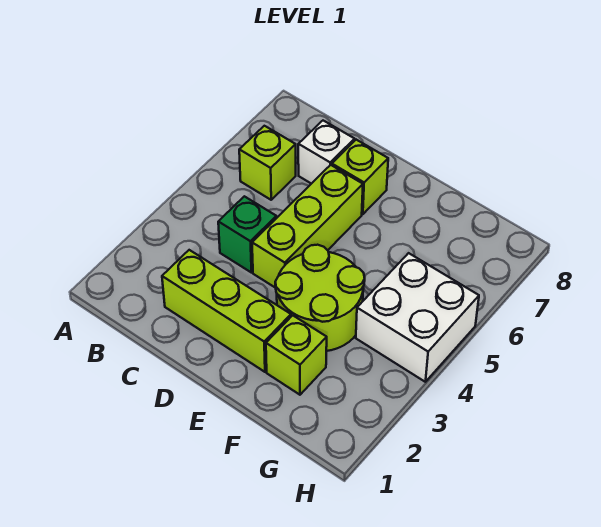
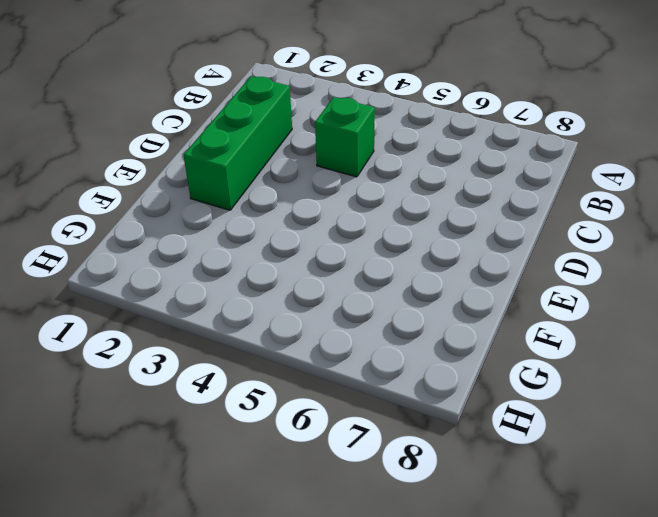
green brick C2:E2 level 1 -> lime brick C2:E2 level 1
none -> lime brick B6 level 1
none -> white brick C7 level 1

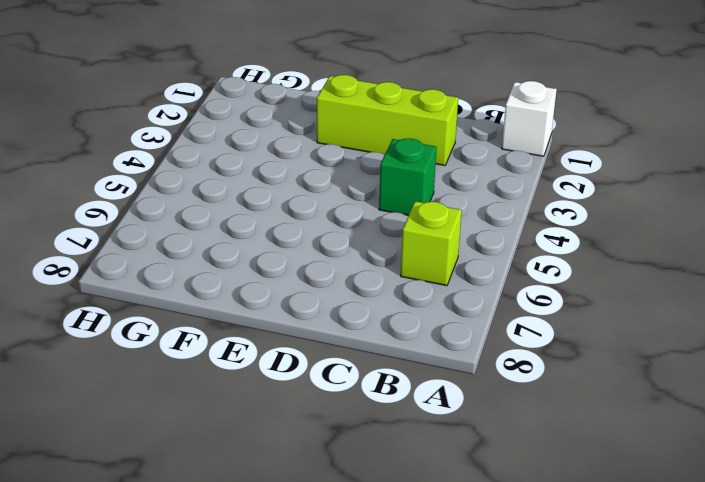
white brick A1 level 1 -> white brick C7 level 1
none -> lime brick D4:D6 level 1
none -> lime brick D7 level 1

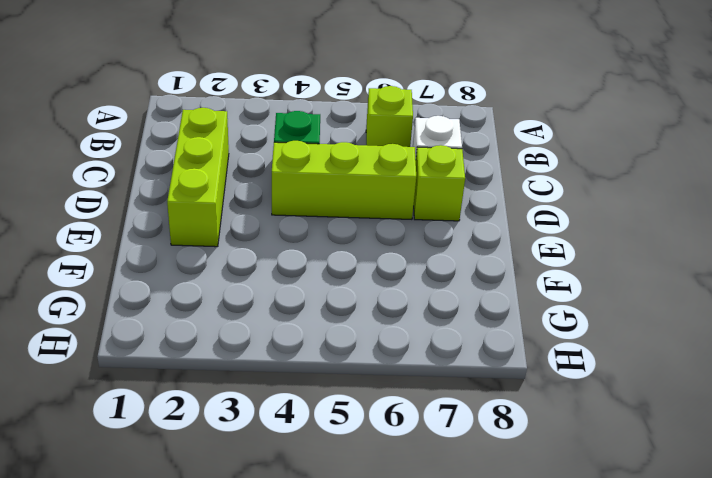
none -> lime round brick E3:F4 level 1
none -> lime brick F2 level 1

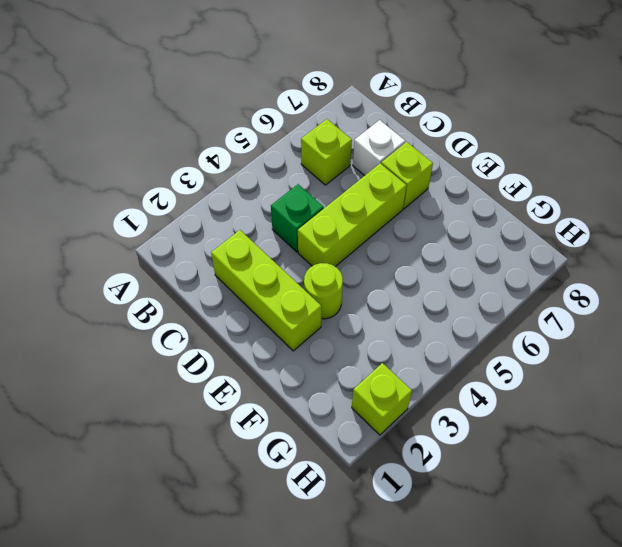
lime round brick E3 level 1 -> lime round brick E3:F4 level 1
lime brick H2 level 1 -> lime brick F2 level 1
none -> white brick G4:H5 level 1

